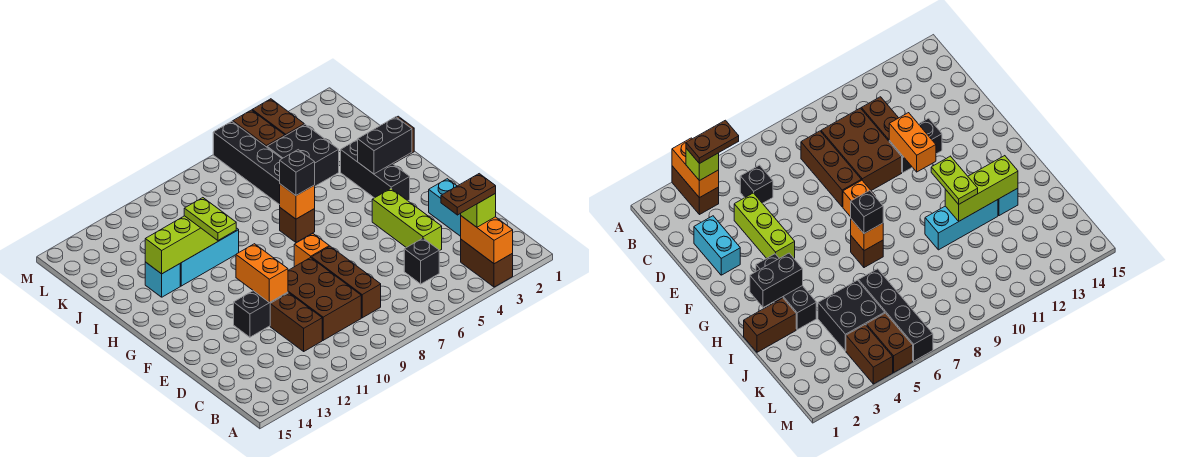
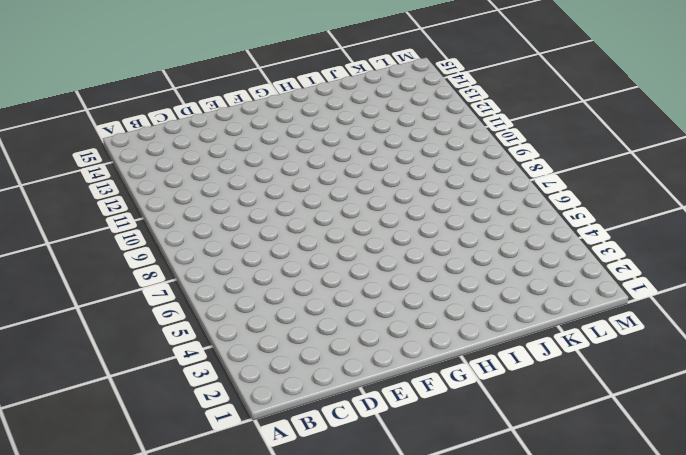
none -> brown brick A3:B3 level 1
none -> black brick C5 level 1
none -> brown brick C8:E8 level 1

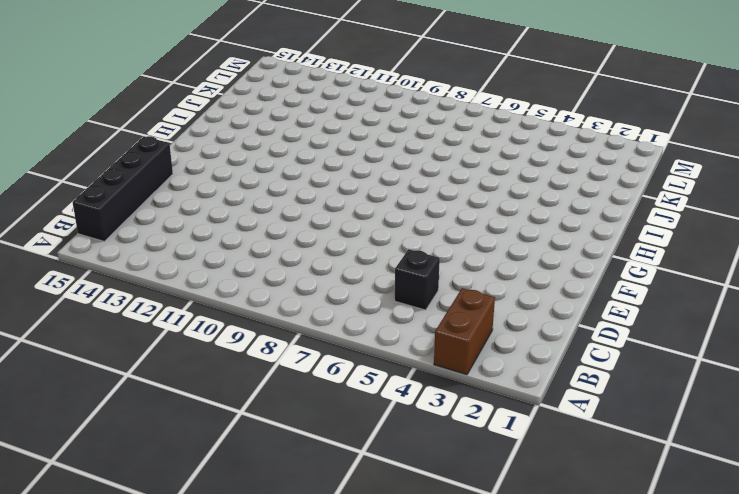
black brick B15:E15 level 1 -> black brick J6:M6 level 1
none -> brown brick C8:E8 level 1
none -> brown brick C9:E10 level 1
none -> brown brick C11:D11 level 1

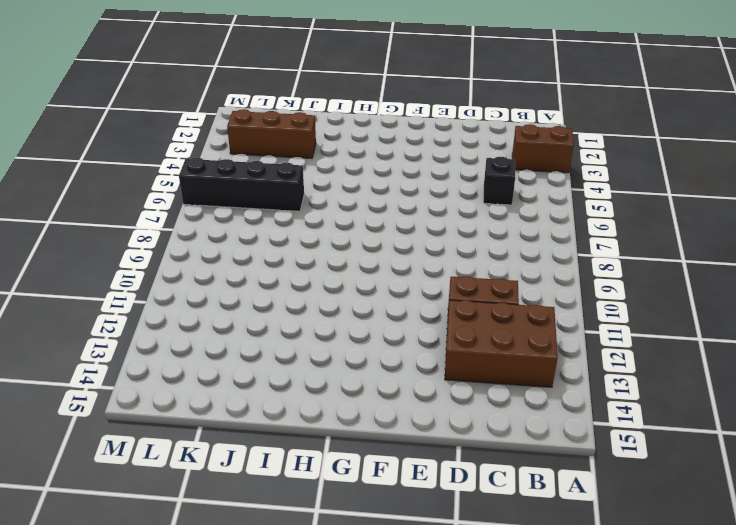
brown brick B12:D13 level 1 -> brown brick C9:E10 level 1
brown brick J3:L3 level 1 -> brown brick C8:E8 level 1
none -> cyan brick D2:E2 level 1
none -> lime brick D4:F4 level 1
none -> black brick E11:E12 level 1

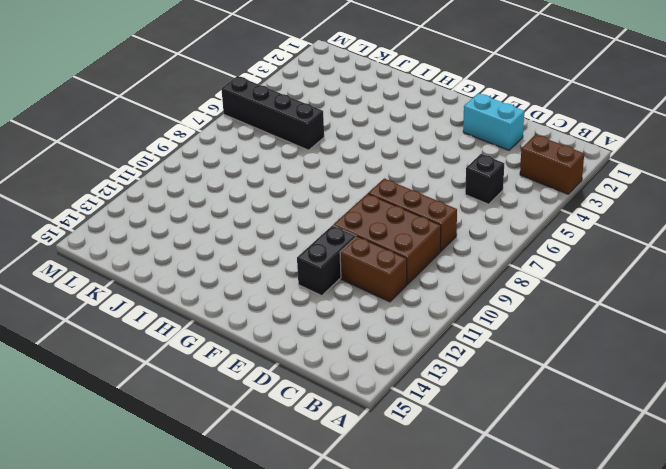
none -> lime brick D4:F4 level 1
none -> orange brick F8 level 1
none -> black brick G3:I3 level 1

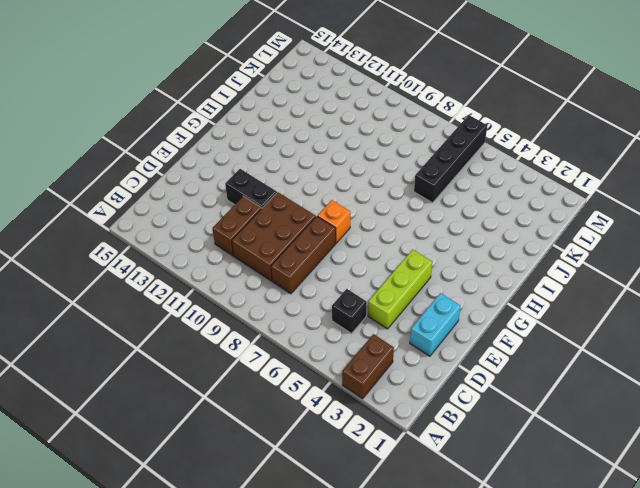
none -> black brick G3:I3 level 1
none -> brown brick H7 level 1
none -> brown brick I1:I2 level 1

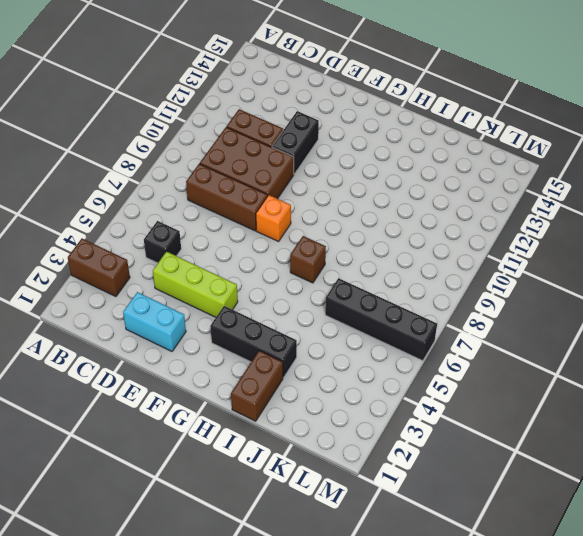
none -> cyan brick I10:I12 level 1
none -> cyan brick I13 level 1
none -> black brick J4:K5 level 1

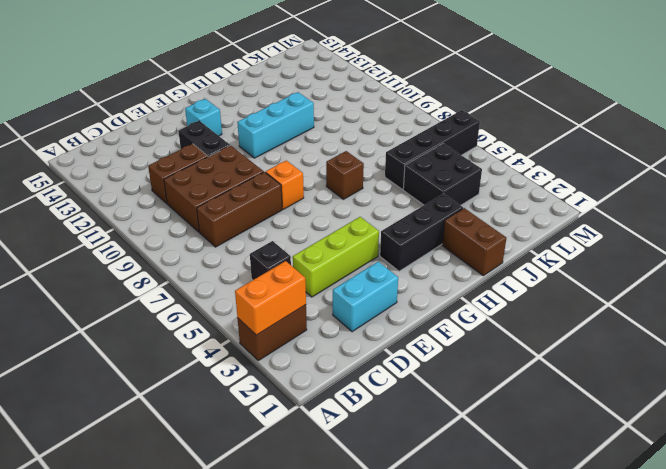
cyan brick F13 level 1 -> cyan brick I13 level 1
cyan brick G11:I11 level 1 -> cyan brick I10:I12 level 1
none -> brown brick L4:M4 level 1
none -> brown brick L5:M5 level 1
none -> orange brick E11:F11 level 2

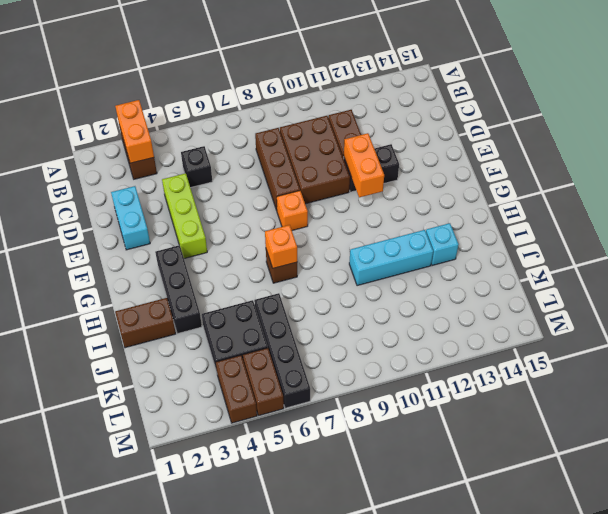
none -> black brick H2:H3 level 2
none -> lime brick I11:I13 level 2
none -> lime brick B3 level 3

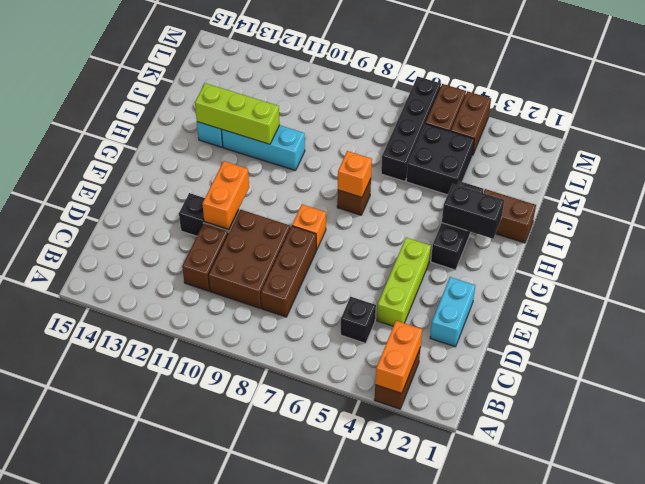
none -> lime brick B3 level 3
none -> black brick H7 level 3
none -> lime plate H11:I11 level 3

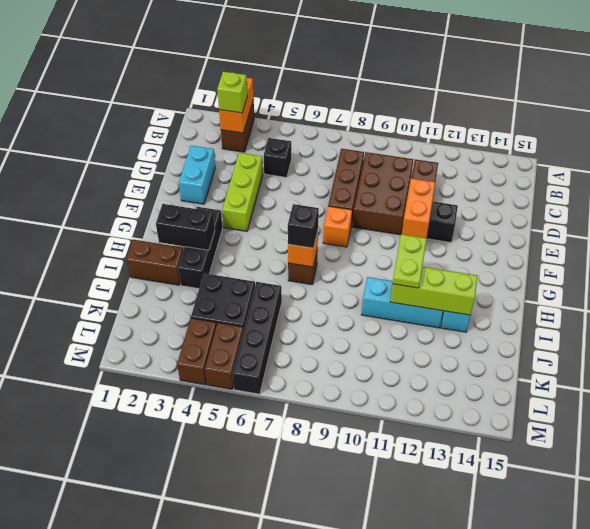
none -> brown plate B3:B4 level 4

